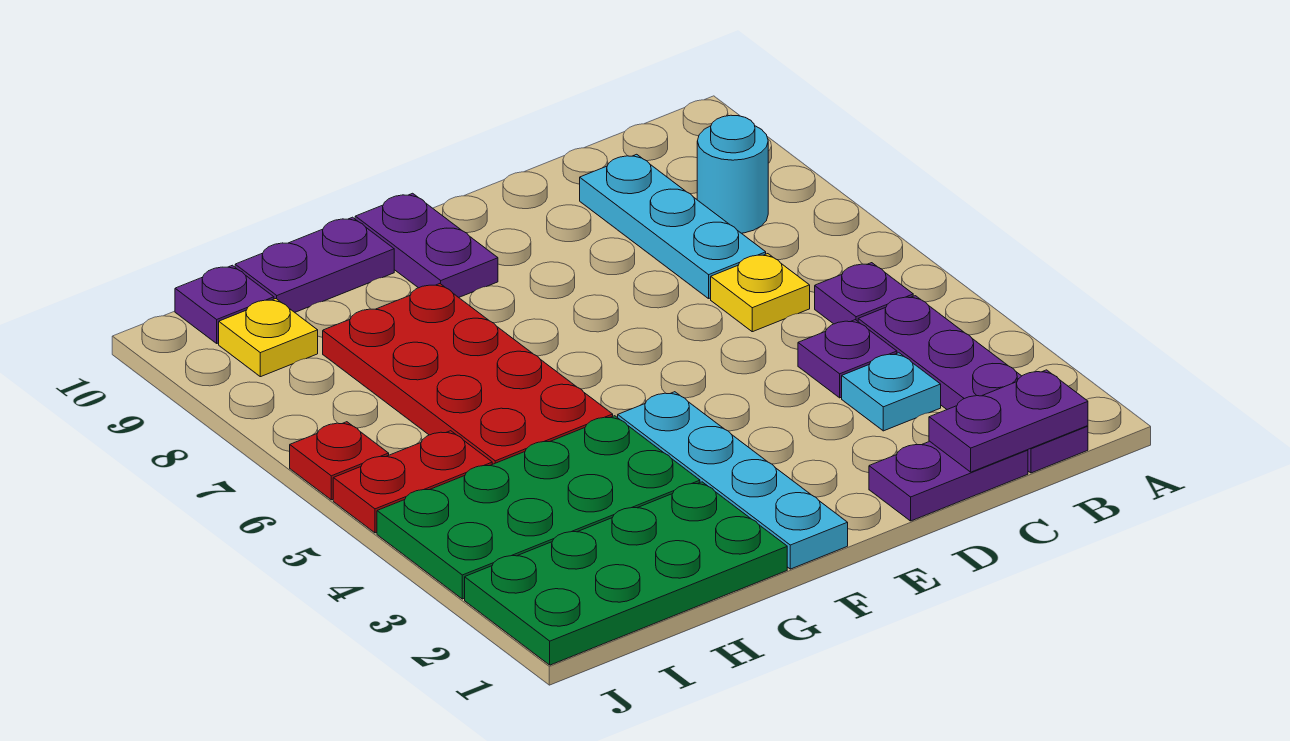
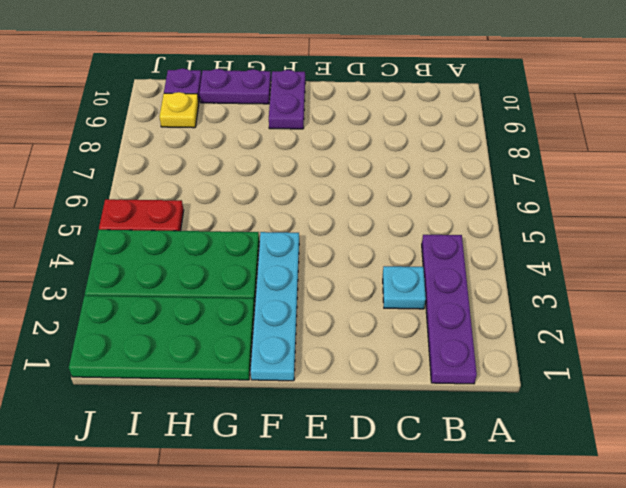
none -> purple plate B5 level 1
none -> cyan round brick B8 level 1
none -> purple plate C1:D1 level 1

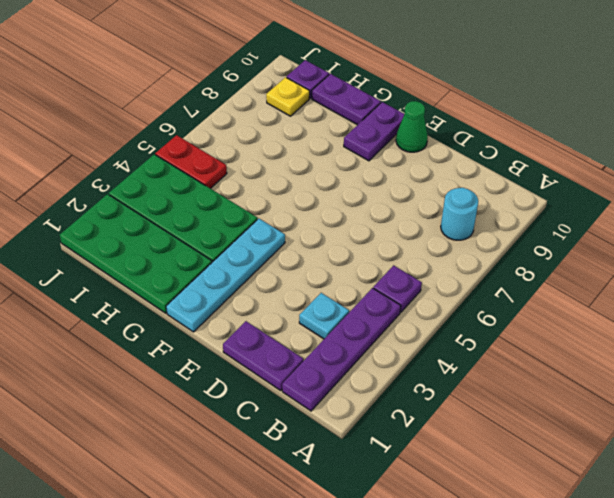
green cone E10 level 1 -> none
none -> purple plate C4 level 1
none -> yellow plate C6 level 1
none -> cyan plate C7:C9 level 1

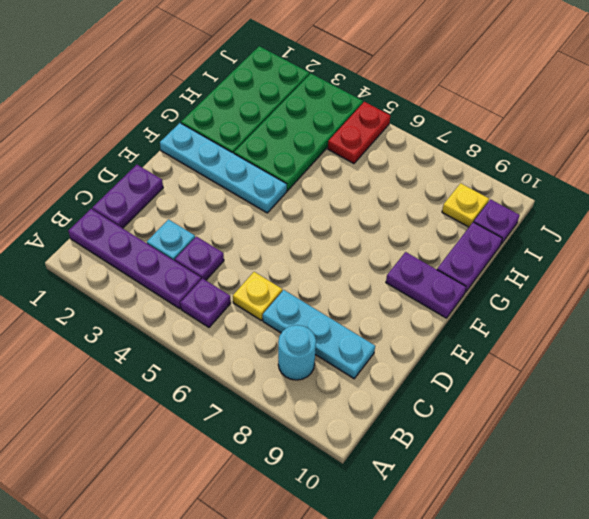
none -> red plate G5:H8 level 1
none -> red plate J6 level 1
none -> purple plate B1:C1 level 2

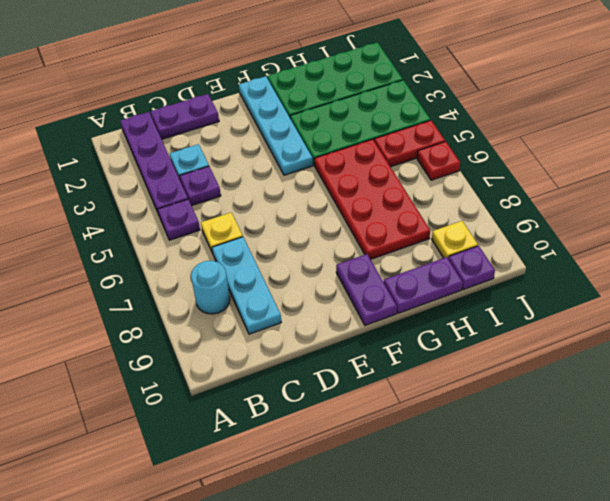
none -> purple plate B1:C1 level 2

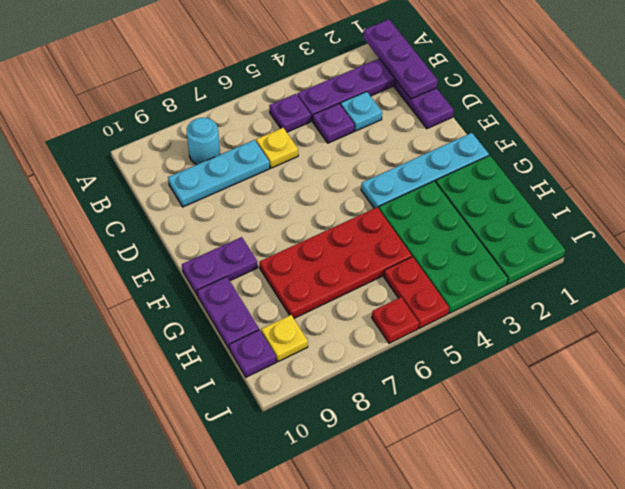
purple plate A1:C1 level 2 -> purple plate B1:C1 level 2

